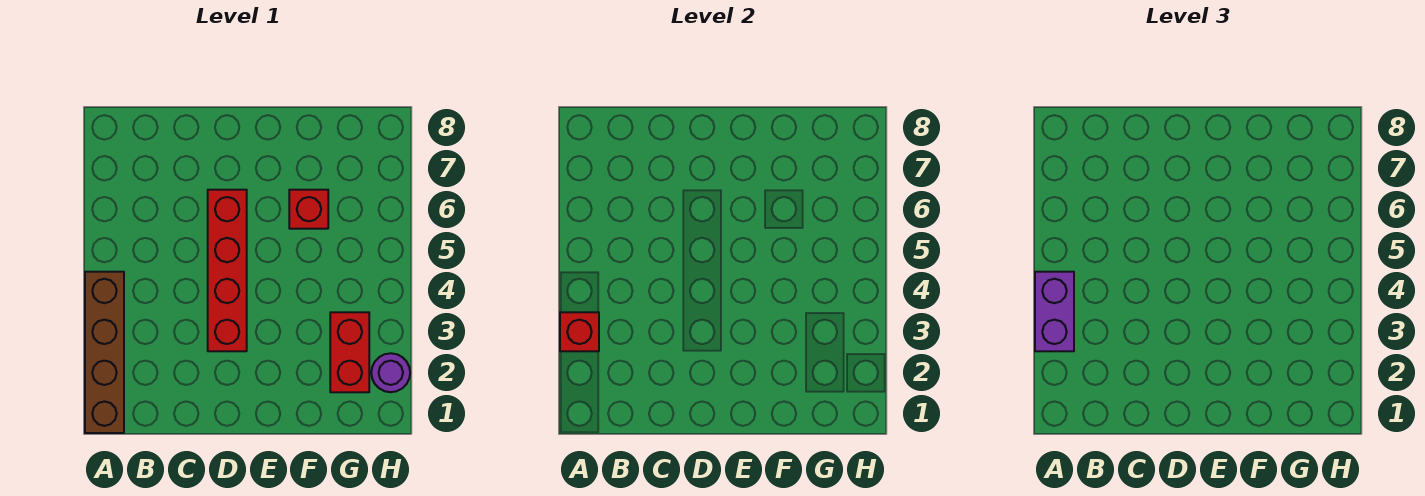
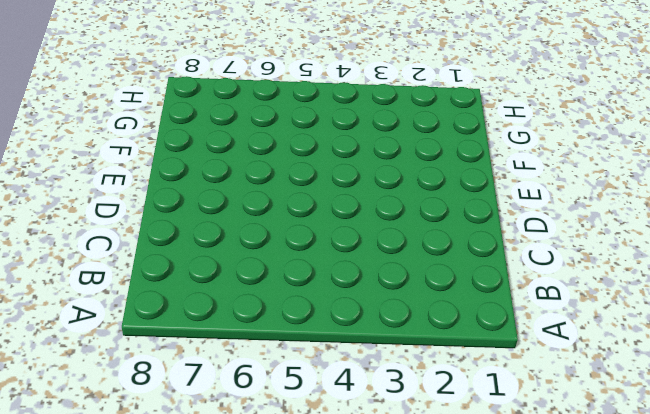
none -> brown brick A1:A4 level 1
none -> red brick D3:D6 level 1

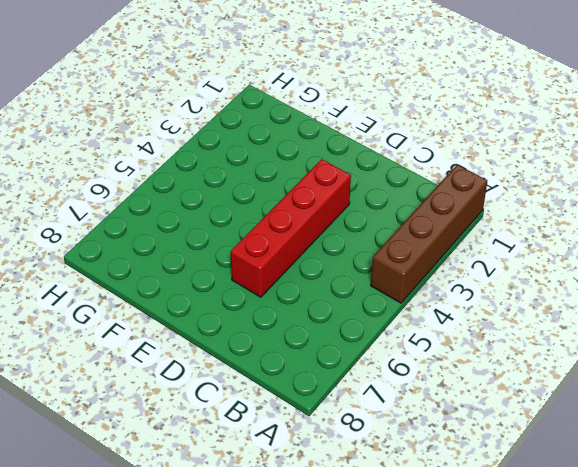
none -> red brick F6 level 1
none -> red brick G2:G3 level 1

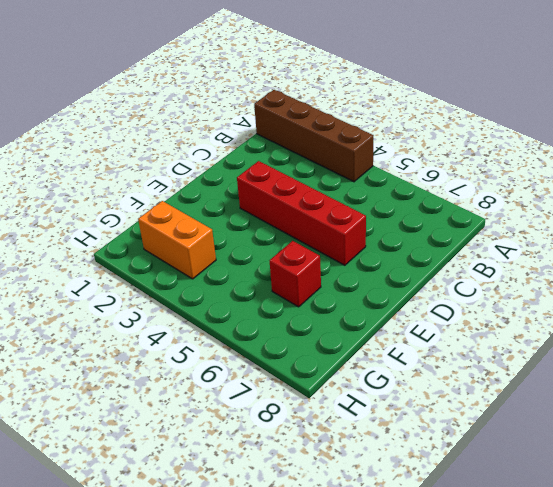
orange brick G2:G3 level 1 -> red brick G2:G3 level 1
none -> purple round brick H2 level 1
none -> red brick A3 level 2

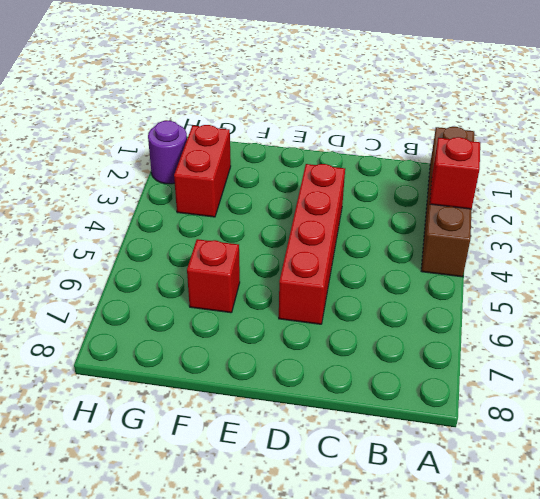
none -> purple brick A3:A4 level 3

